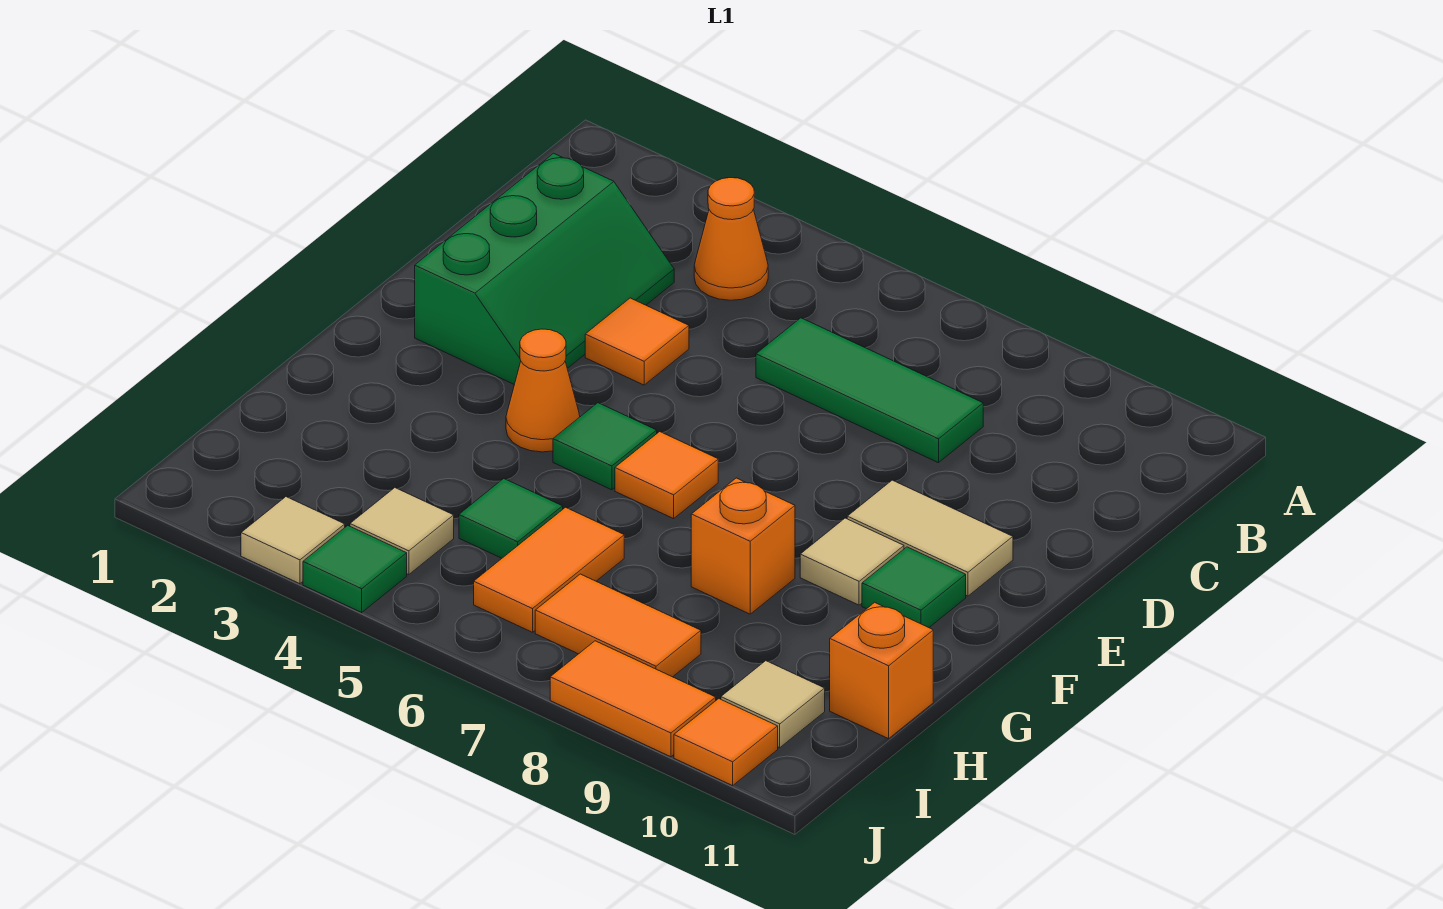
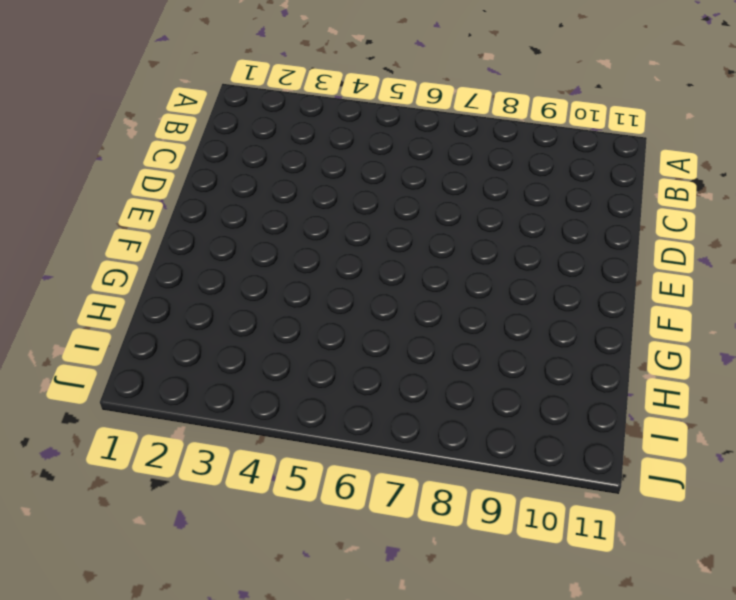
none -> orange cone B4 level 1
none -> green slope C2:E3 level 1 top 2
none -> green tile C6:C8 level 1

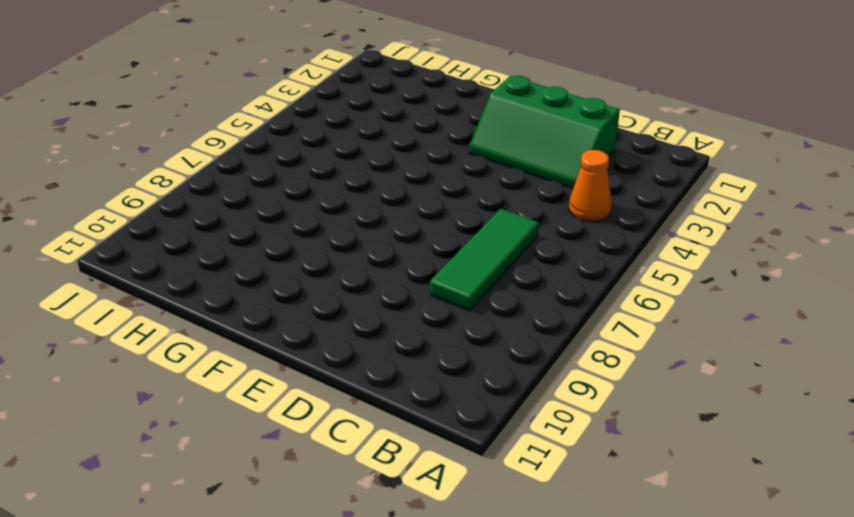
none -> orange tile D4 level 1
none -> tan tile E9:E10 level 1
none -> orange cone F4 level 1

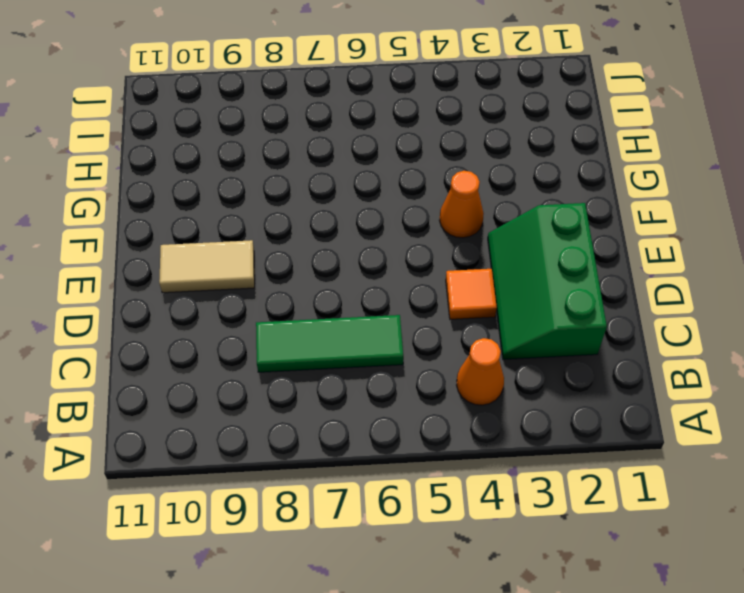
none -> green tile F5 level 1
none -> orange tile F6 level 1
none -> tan tile F9 level 1

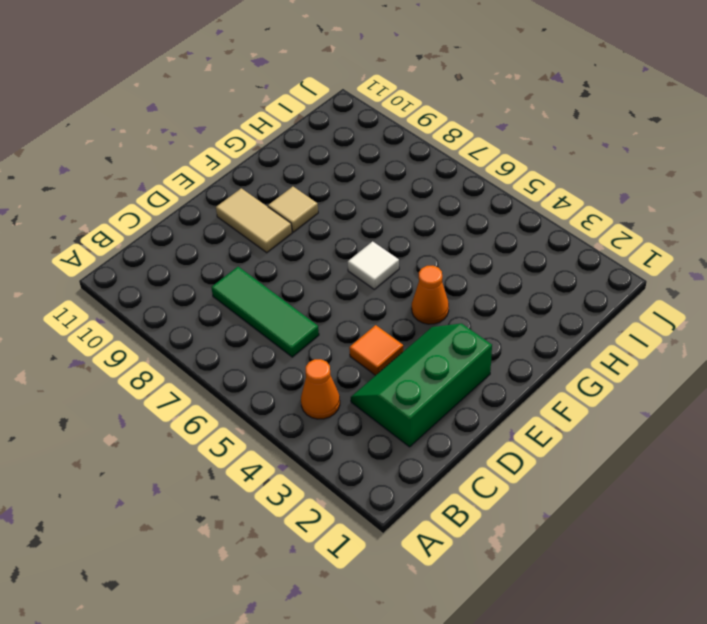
white tile F6 level 1 -> orange tile F6 level 1
none -> green tile F5 level 1
none -> green tile F10 level 1
none -> orange brick G8 level 1

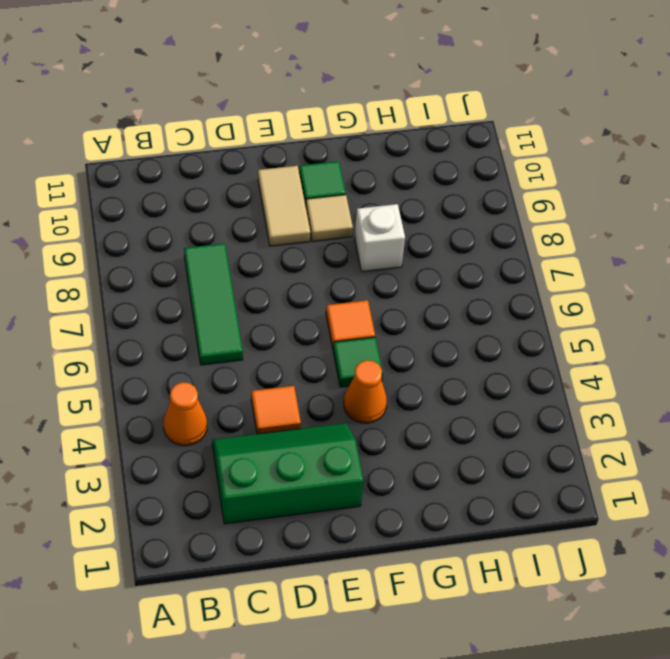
white brick G8 level 1 -> orange brick G8 level 1
none -> green tile H5 level 1
none -> orange tile H6:I6 level 1
none -> orange brick H11 level 1

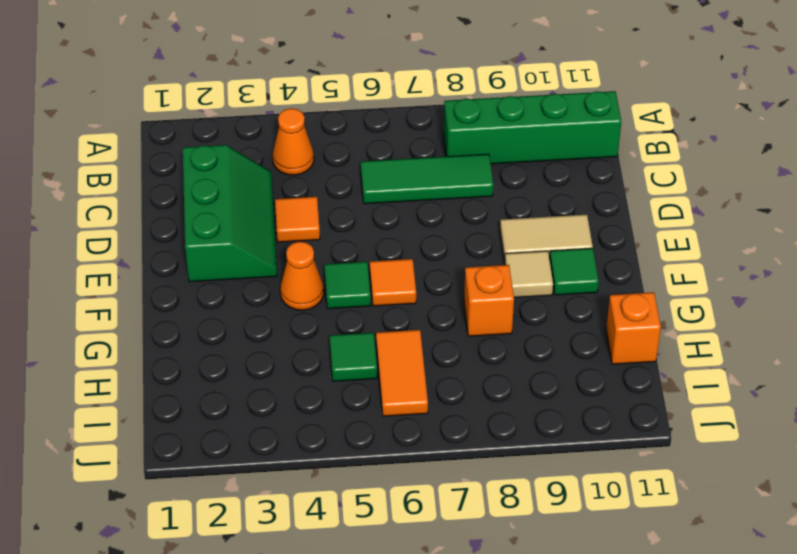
green brick B8:B11 level 1 -> none
none -> tan tile I4 level 1
none -> orange tile I7:I8 level 1
none -> tan tile I10 level 1

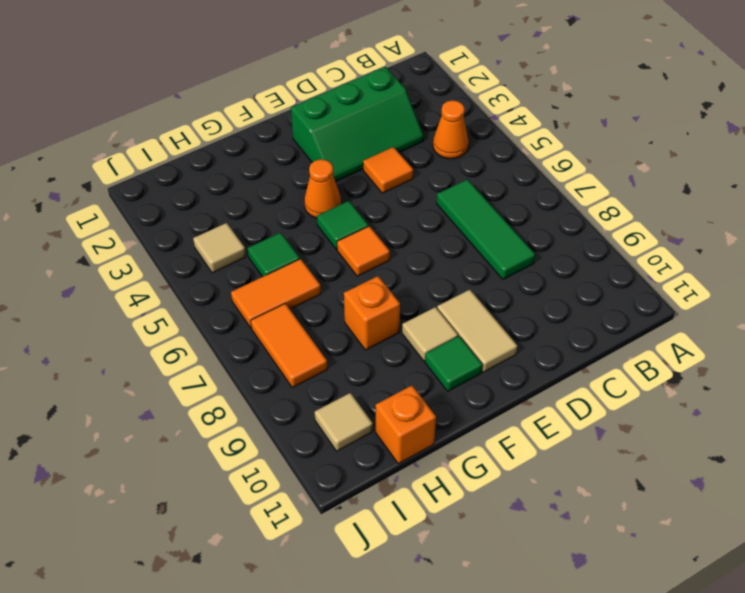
none -> tan tile J3 level 1
none -> green tile J4 level 1
none -> orange tile J8:J9 level 1

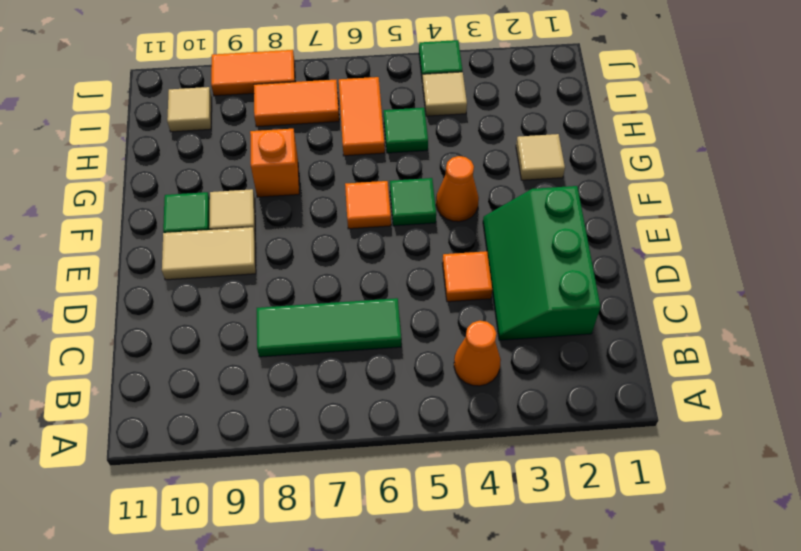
tan tile G2 level 1 -> tan tile J3 level 1
none -> orange brick H11 level 1
none -> orange tile J10 level 1

